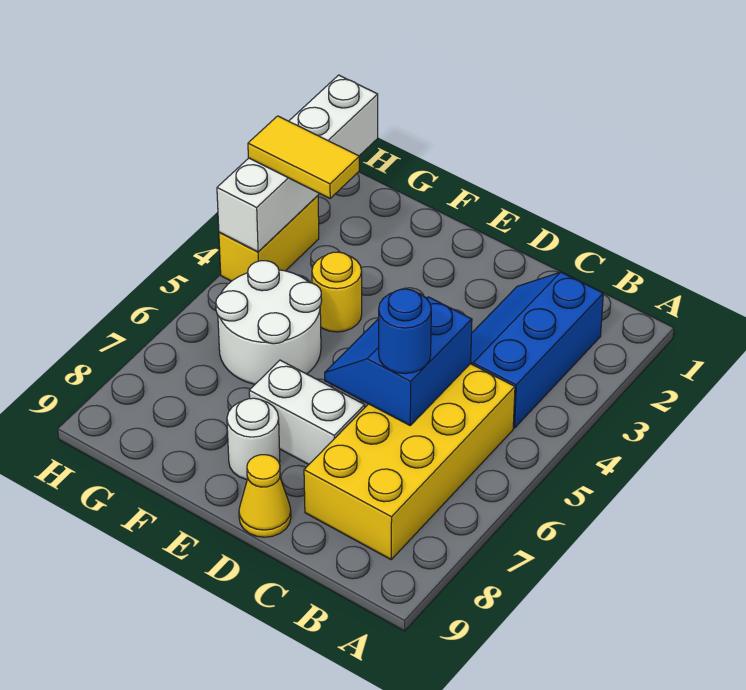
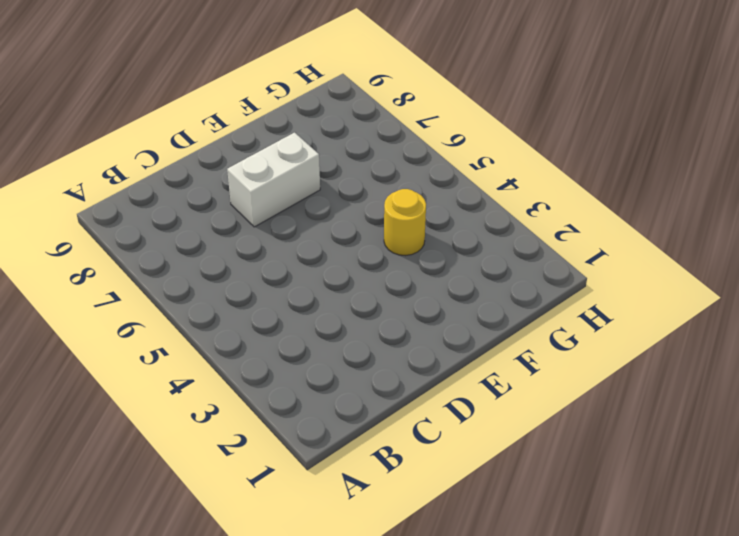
none -> blue slope B2:C4 level 1 top B
none -> yellow brick B5:C8 level 1
none -> yellow cone D9 level 1

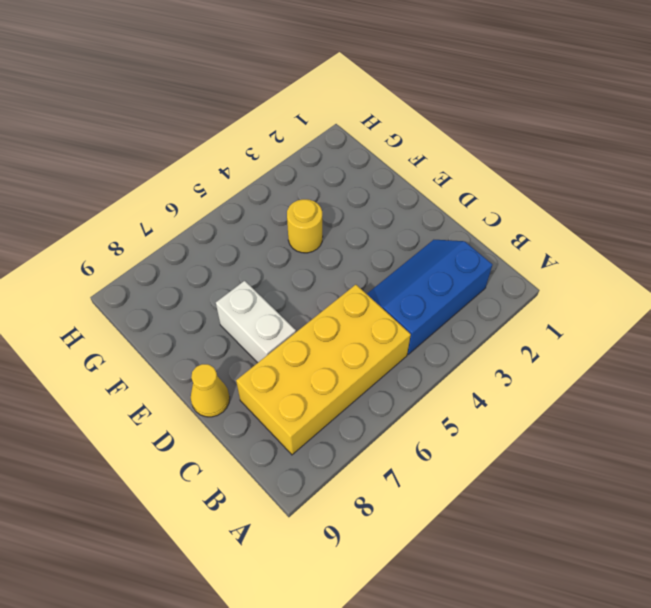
none -> white round brick E8 level 1
none -> white round brick F5:G6 level 1
none -> yellow brick H3:H4 level 1

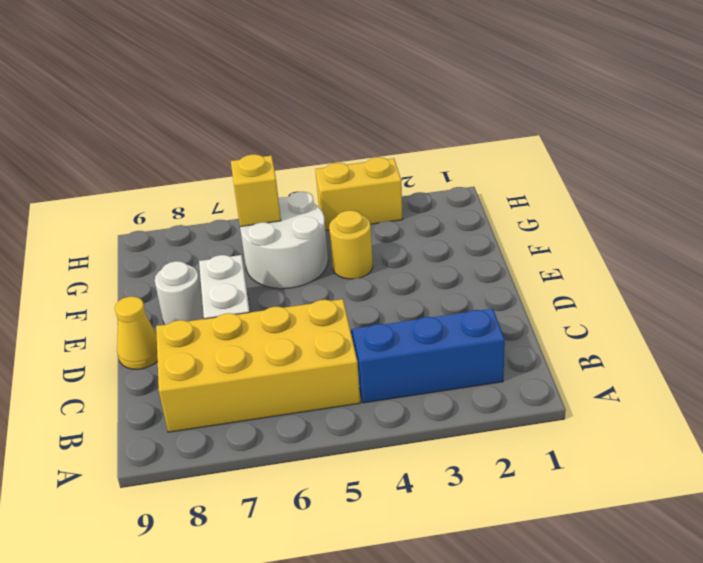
yellow brick G6 level 2 -> none
none -> blue slope C5:D6 level 2 top C
none -> white brick H1:H4 level 2
none -> blue round brick C6 level 3

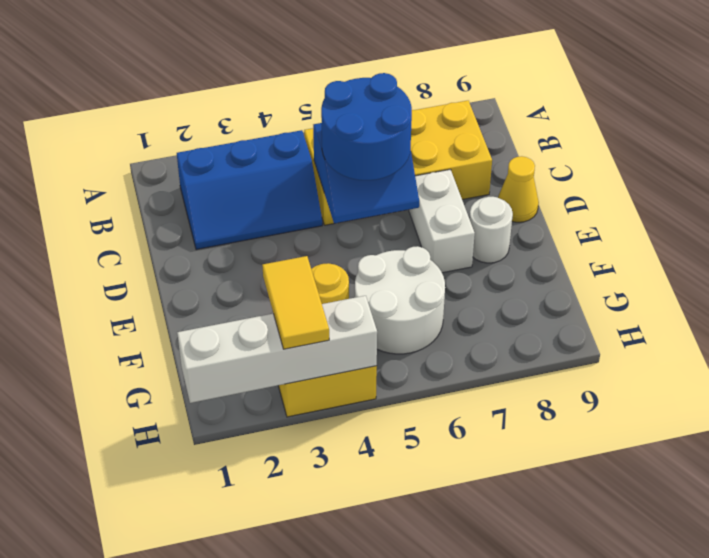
blue round brick C5:D6 level 3 -> blue round brick C6 level 3

